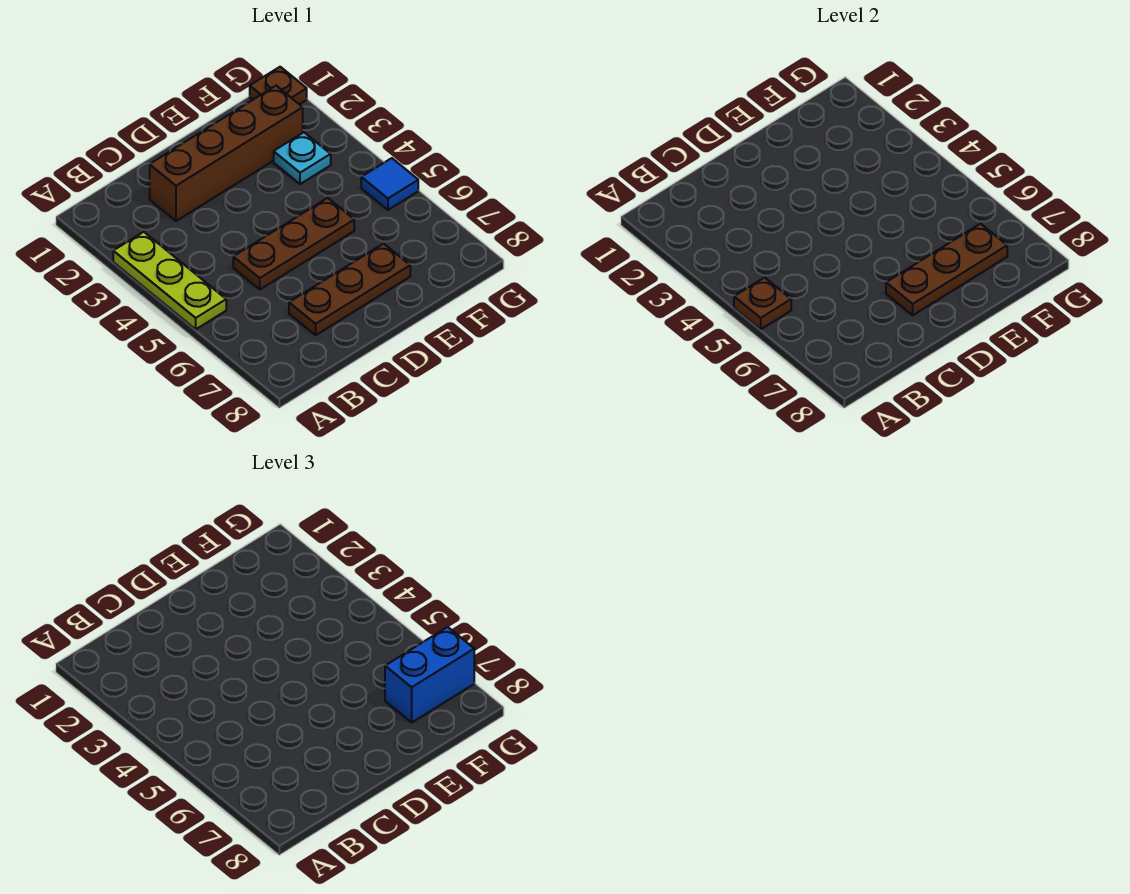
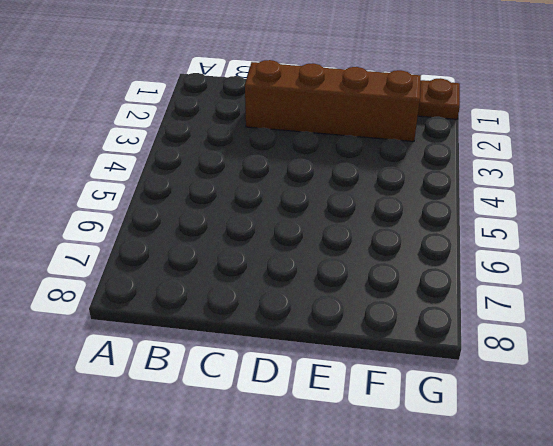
none -> lime plate A3:A5 level 1
none -> brown plate C5:E5 level 1

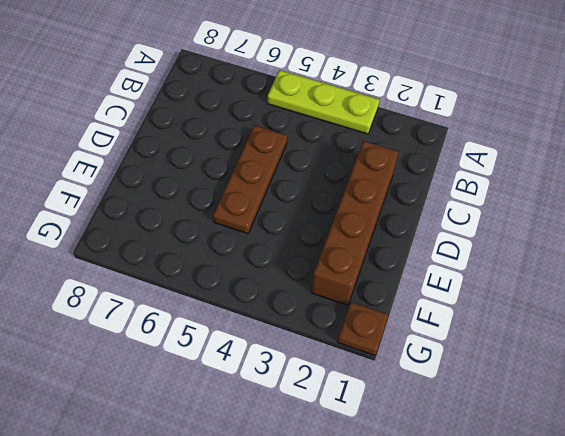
none -> brown plate C7:E7 level 1
none -> cyan plate F3 level 1

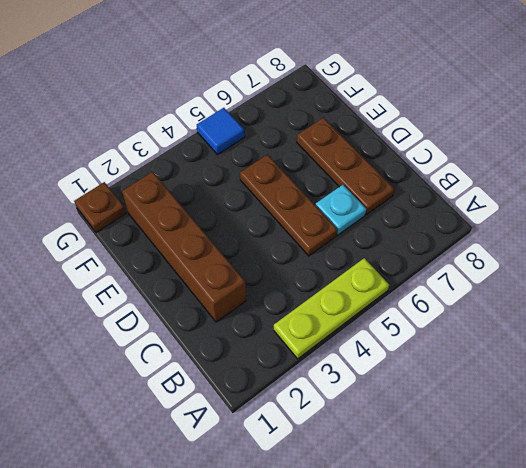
cyan plate C6 level 1 -> cyan plate F3 level 1
none -> brown plate A5 level 2
none -> brown plate D7:F7 level 2

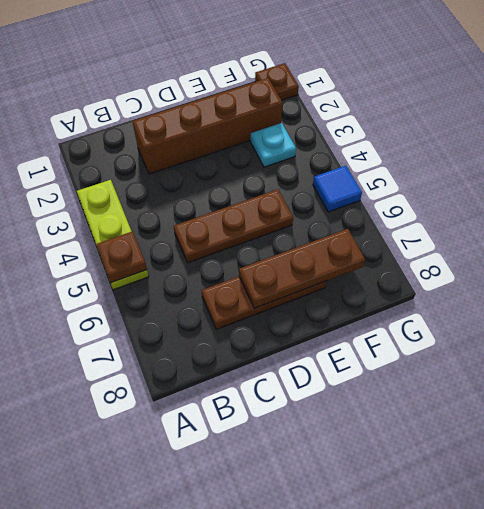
none -> blue brick F7:G7 level 3

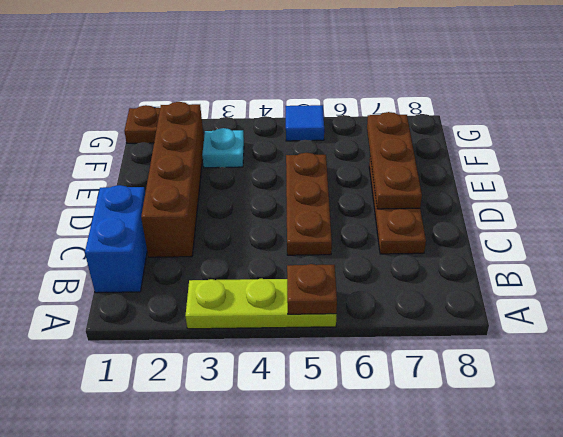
blue brick B1:C1 level 1 -> blue brick F7:G7 level 3

